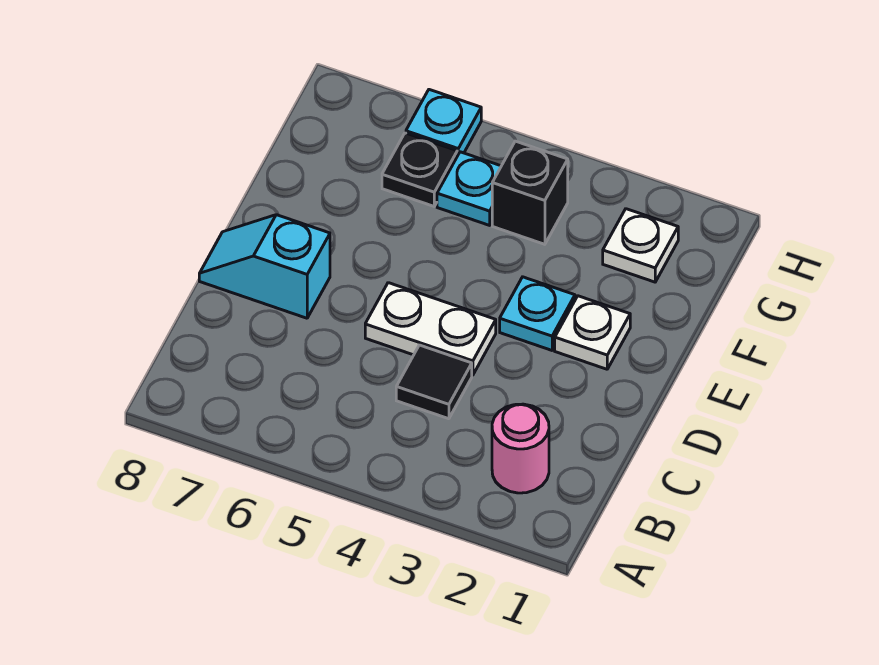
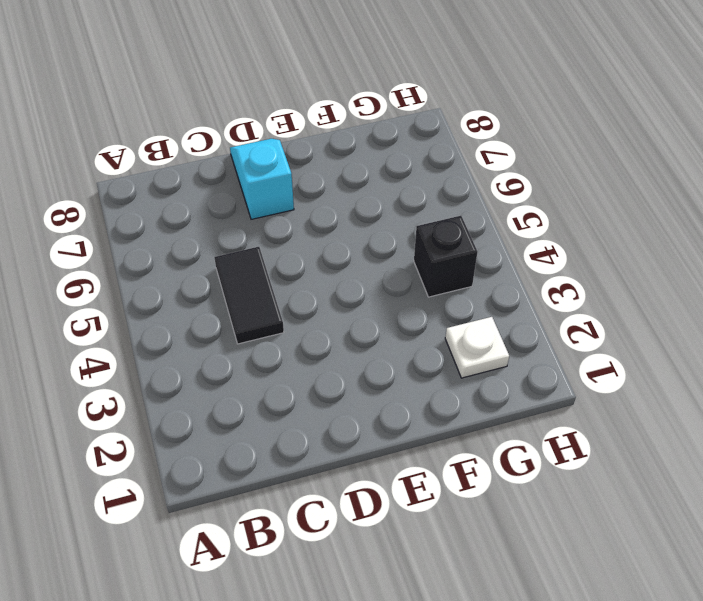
black tile C4:C5 level 1 -> black tile C4 level 1
none -> pink round brick B2 level 1
none -> white plate D4:D5 level 1

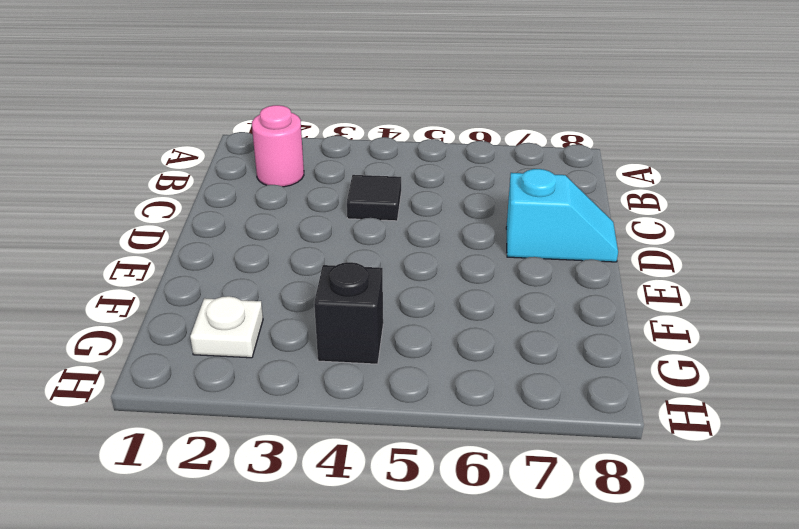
none -> white plate D4:D5 level 1
none -> white plate E2 level 1

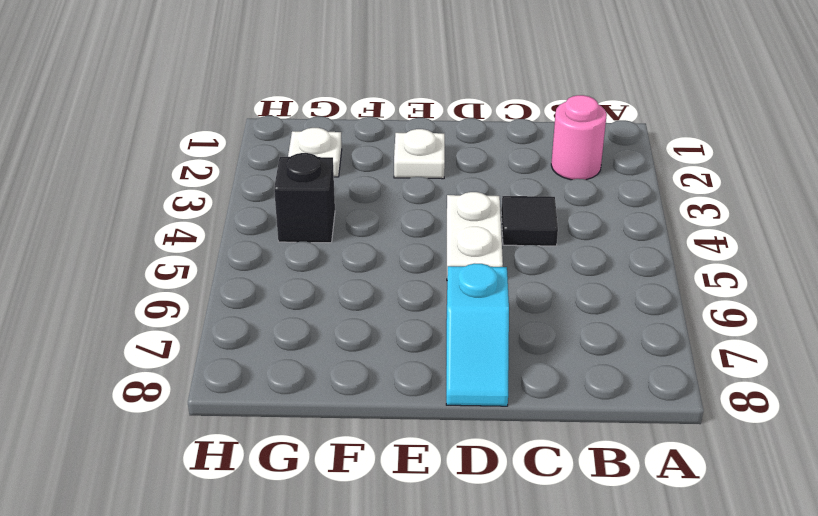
none -> cyan plate E3 level 1
none -> cyan plate G5 level 1

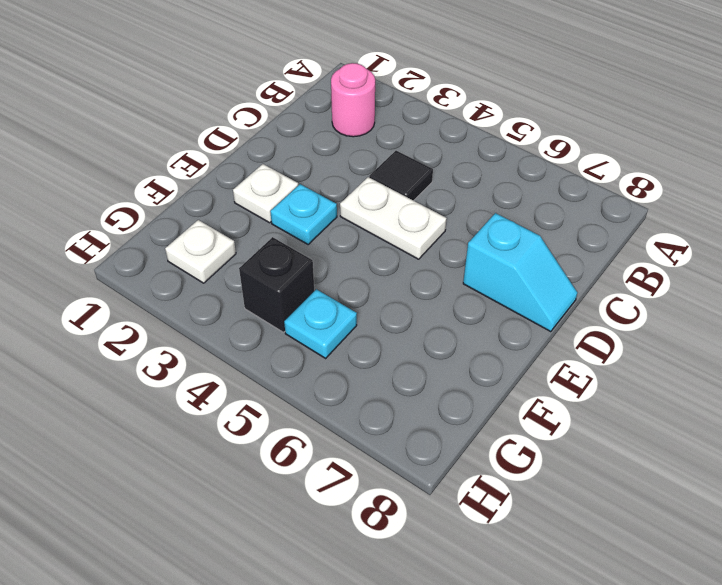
none -> black plate G6 level 1
none -> cyan plate H6 level 1

